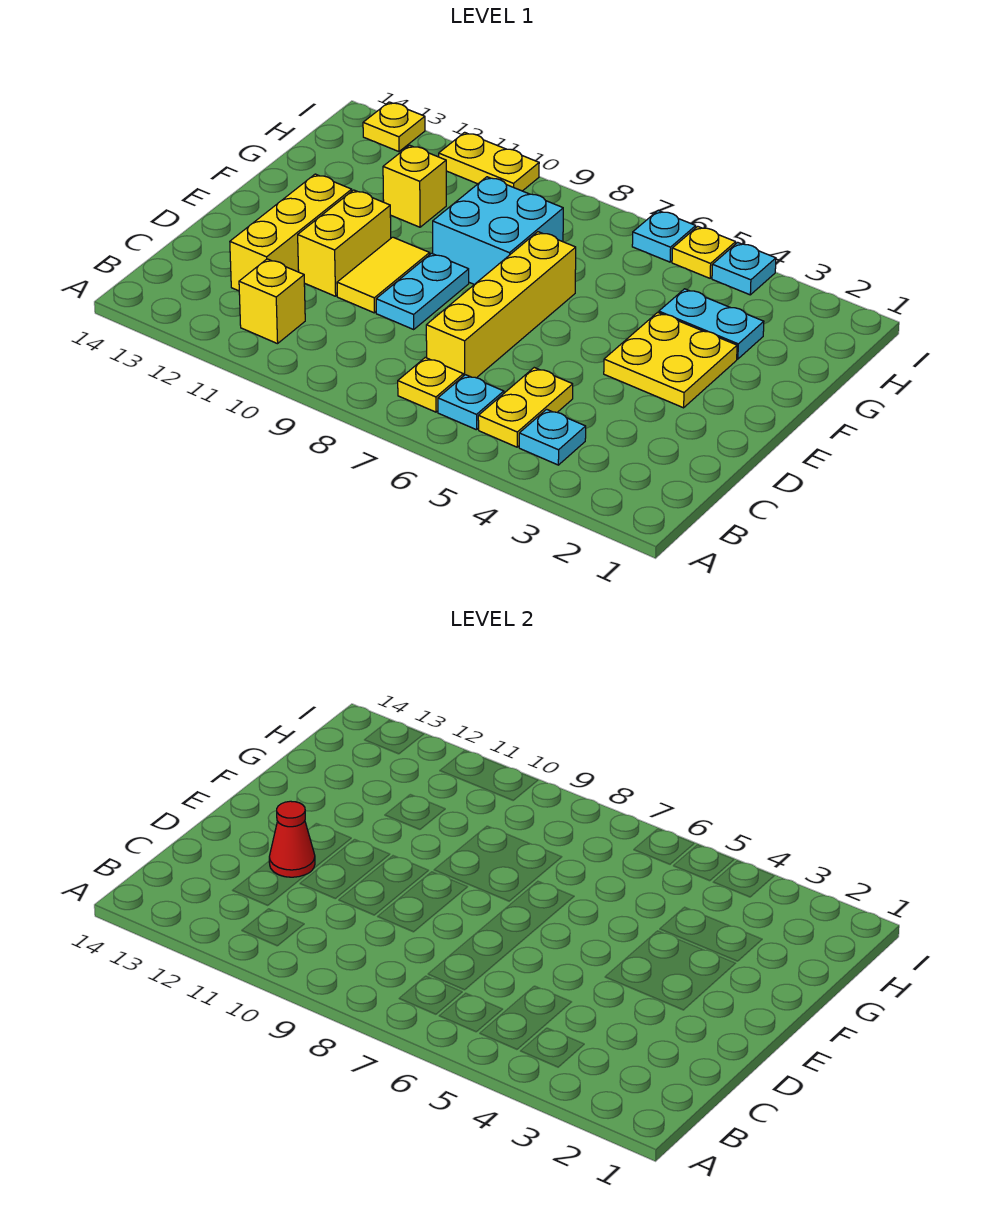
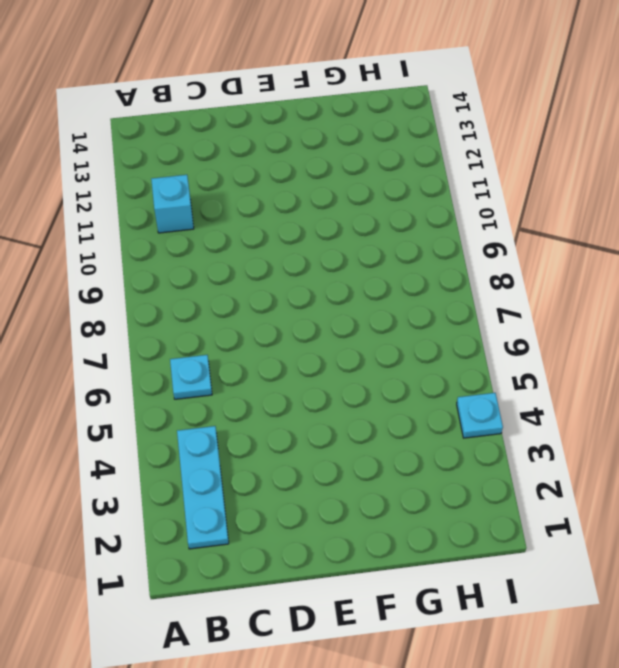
cyan plate B2:B4 level 1 -> cyan plate B4 level 1
cyan brick B11 level 1 -> yellow brick B11 level 1
none -> yellow plate B5:C5 level 1
none -> yellow plate B7 level 1
none -> yellow brick C7:F7 level 1

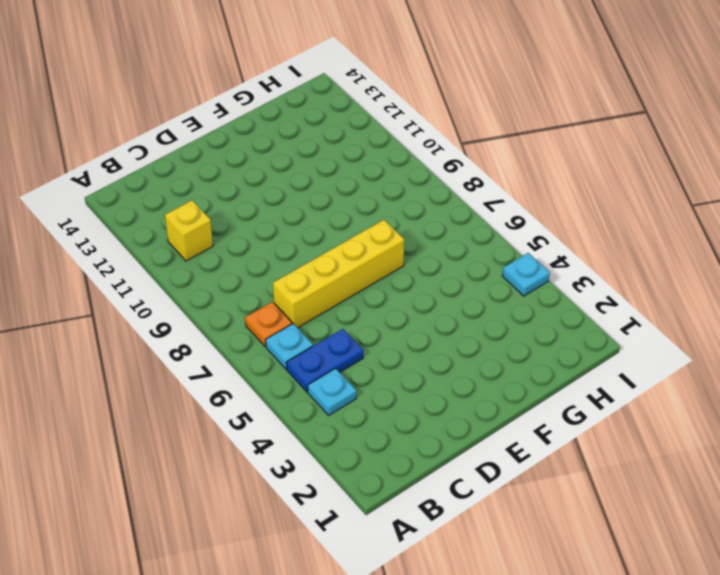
blue plate B5:C5 level 1 -> yellow plate B5:C5 level 1
orange plate B7 level 1 -> yellow plate B7 level 1
none -> yellow brick C12:E12 level 1
none -> cyan plate D9:E9 level 1
none -> yellow tile D10:E10 level 1

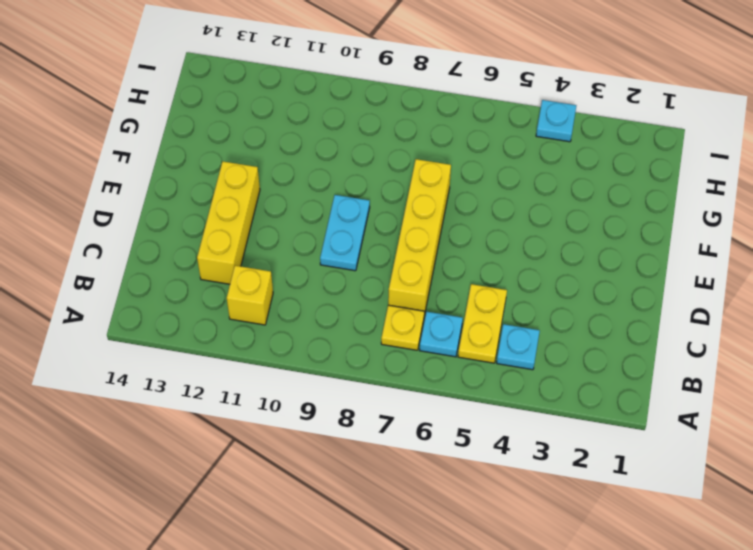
none -> yellow tile D10:E10 level 1
none -> yellow brick D11:E11 level 1
none -> yellow plate E3:F4 level 1

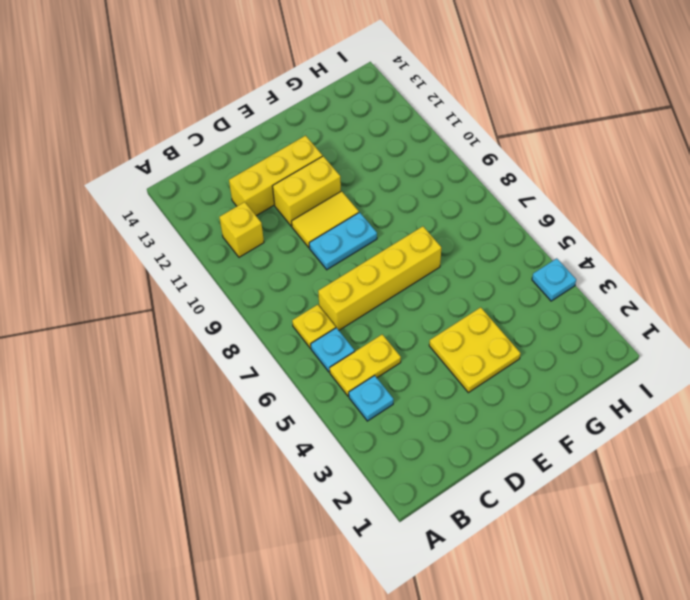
none -> cyan brick F8:G9 level 1
none -> cyan plate G3:G4 level 1
none -> yellow brick G11 level 1

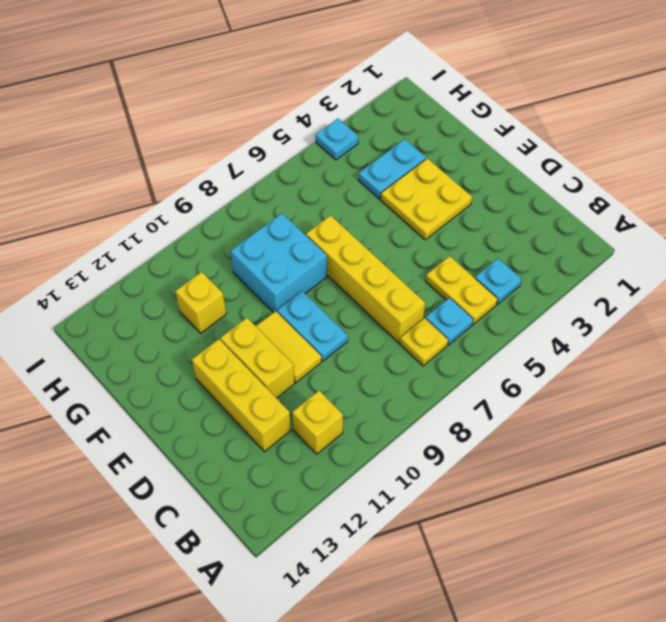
none -> yellow plate I5 level 1
none -> cyan plate I6 level 1
none -> yellow plate I10:I11 level 1

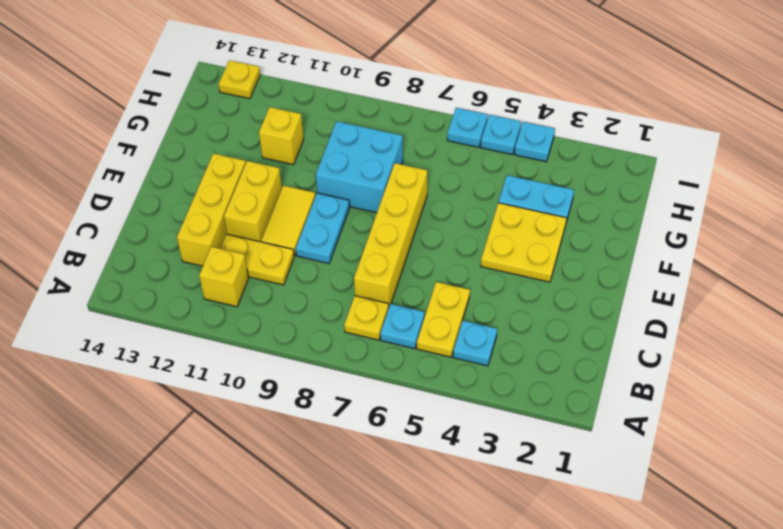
yellow plate C10:C11 level 1 -> yellow plate I10:I11 level 1
cyan plate I5 level 1 -> yellow plate I5 level 1
none -> red cone D12 level 2

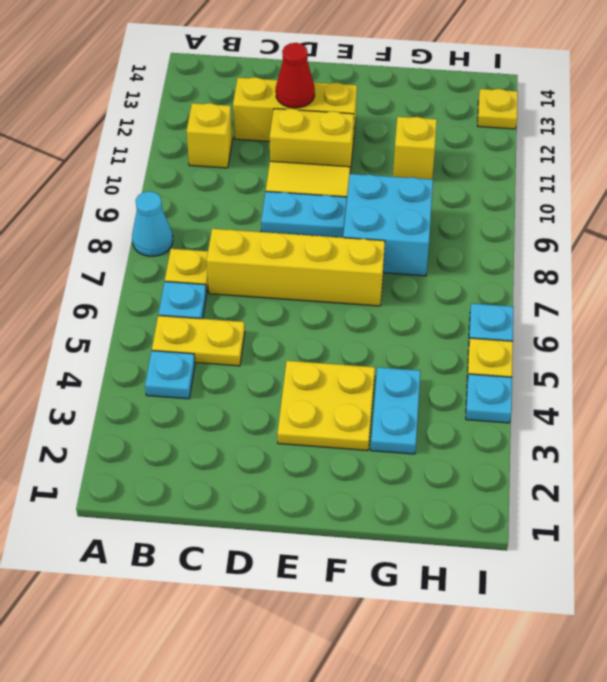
cyan cone A8 level 1 -> none
none -> yellow plate I10:I11 level 1

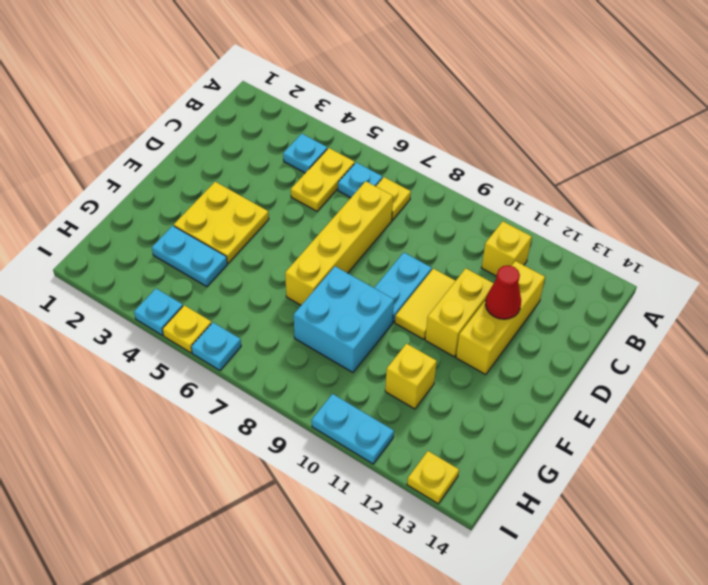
cyan plate I10:I11 level 1 -> yellow plate I10:I11 level 1

